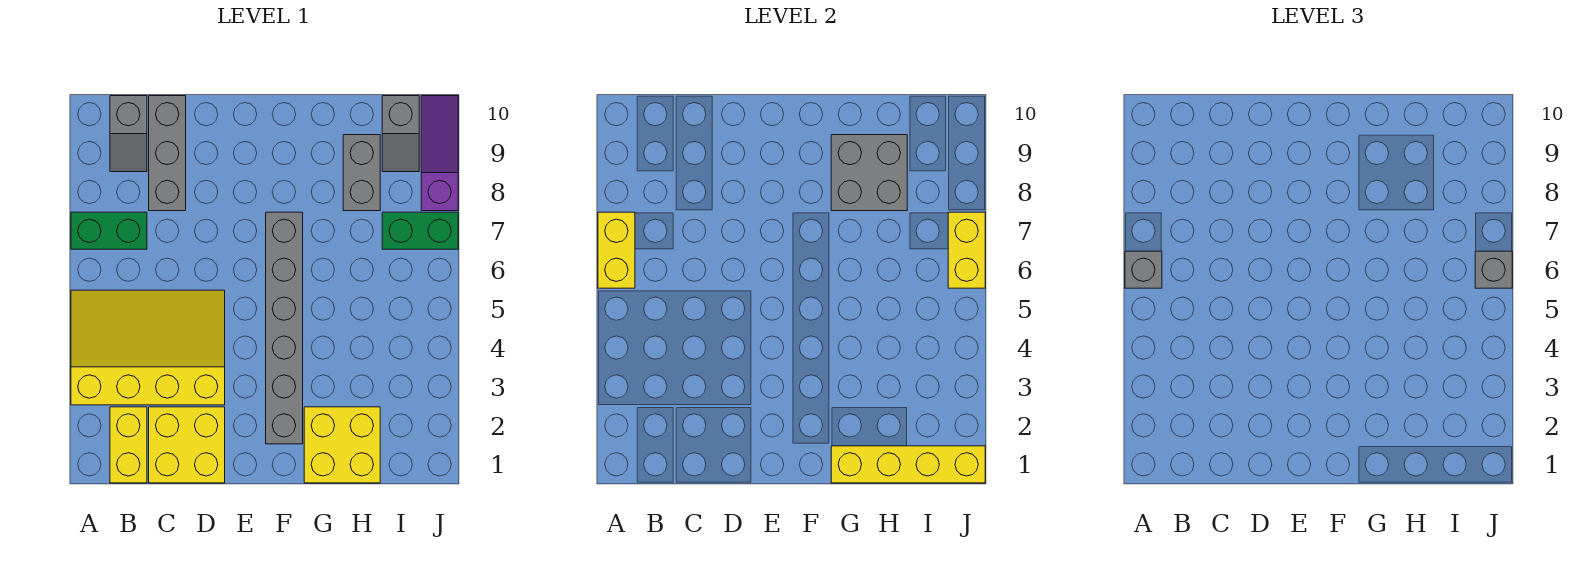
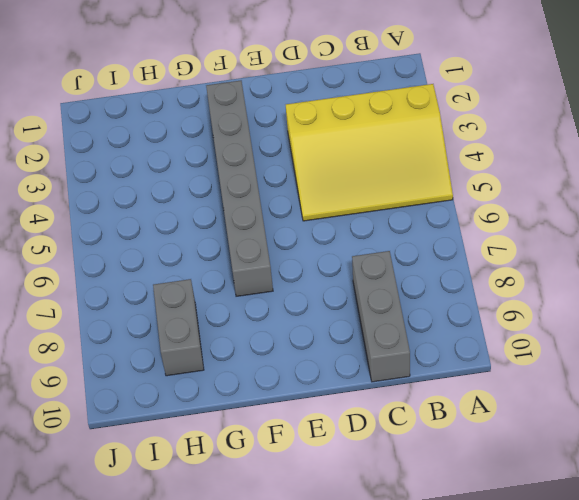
none -> green brick A7:B7 level 1
none -> yellow brick B1:B2 level 1
none -> grey slope B9:B10 level 1 top 10

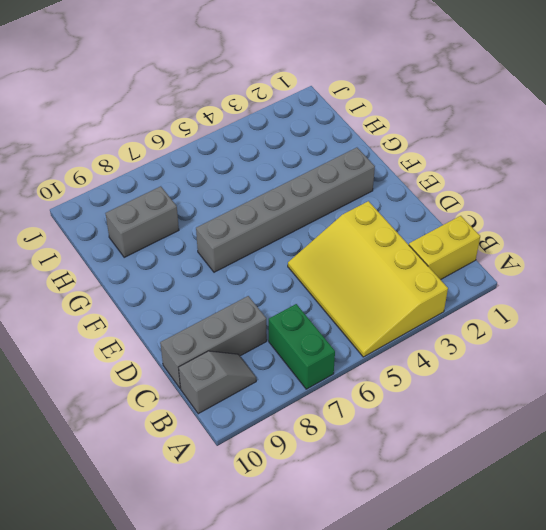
none -> yellow brick C1:D2 level 1
none -> yellow brick G1:H2 level 1
none -> green brick I7:J7 level 1

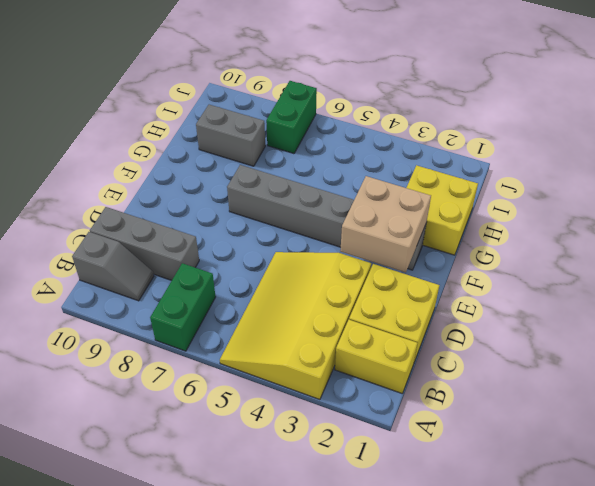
tan brick E2:F3 level 2 -> none
none -> grey slope I9:I10 level 1 top 10
none -> purple slope J8:J10 level 1 top 8
none -> yellow brick A6:A7 level 2

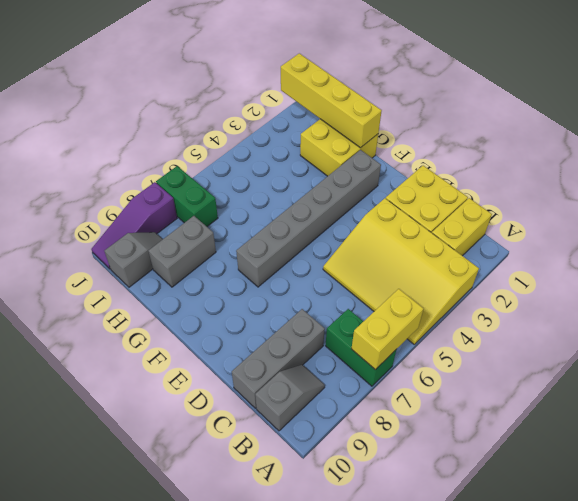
none -> grey brick G8:H9 level 2
none -> yellow brick J6:J7 level 2
none -> grey brick A6 level 3

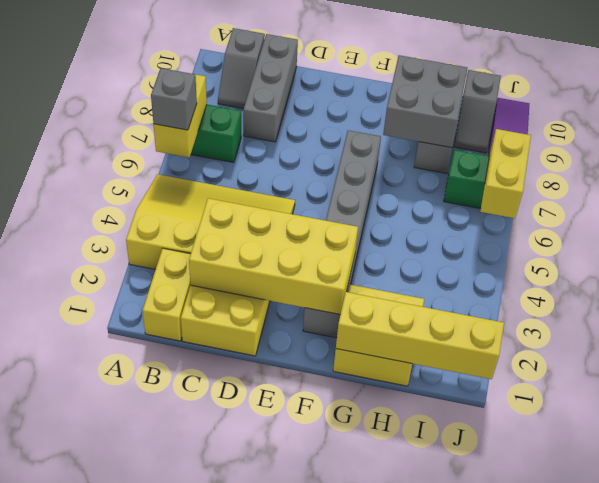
yellow brick C2:F3 level 2 -> none
none -> grey brick J6 level 3

